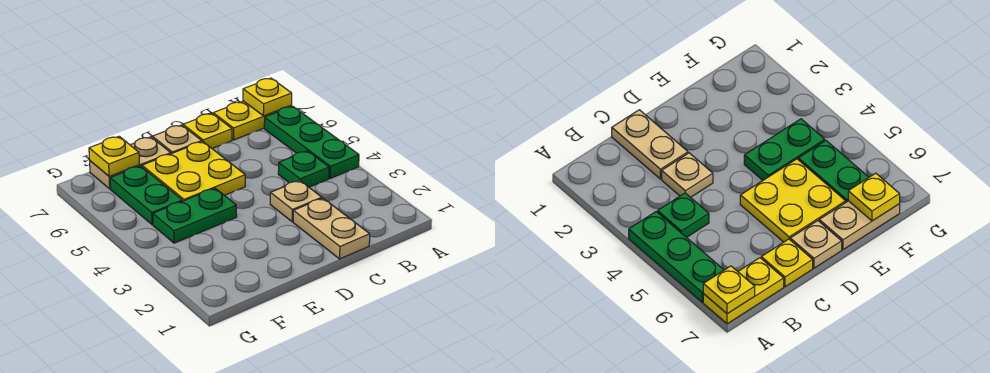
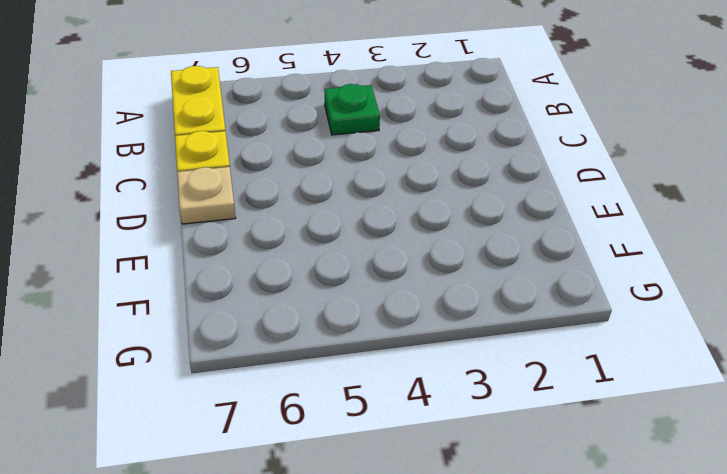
none -> green plate A4:A6 level 1
none -> tan plate C1:C2 level 1
none -> tan plate C3 level 1

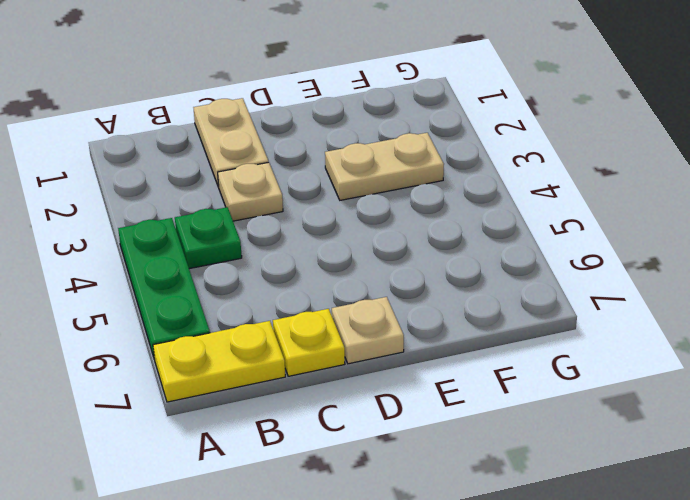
tan plate E3:F3 level 1 -> tan plate E7:F7 level 1
none -> yellow plate D5:E6 level 1
none -> green plate E4:F4 level 1
none -> green plate F5:F6 level 1

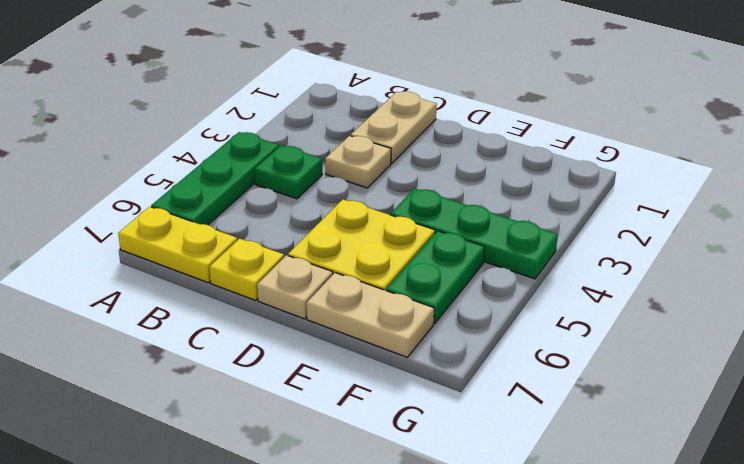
green plate E4:G4 level 1 -> green plate E4:F4 level 1
none -> yellow plate A7 level 2
none -> yellow plate F7 level 2

